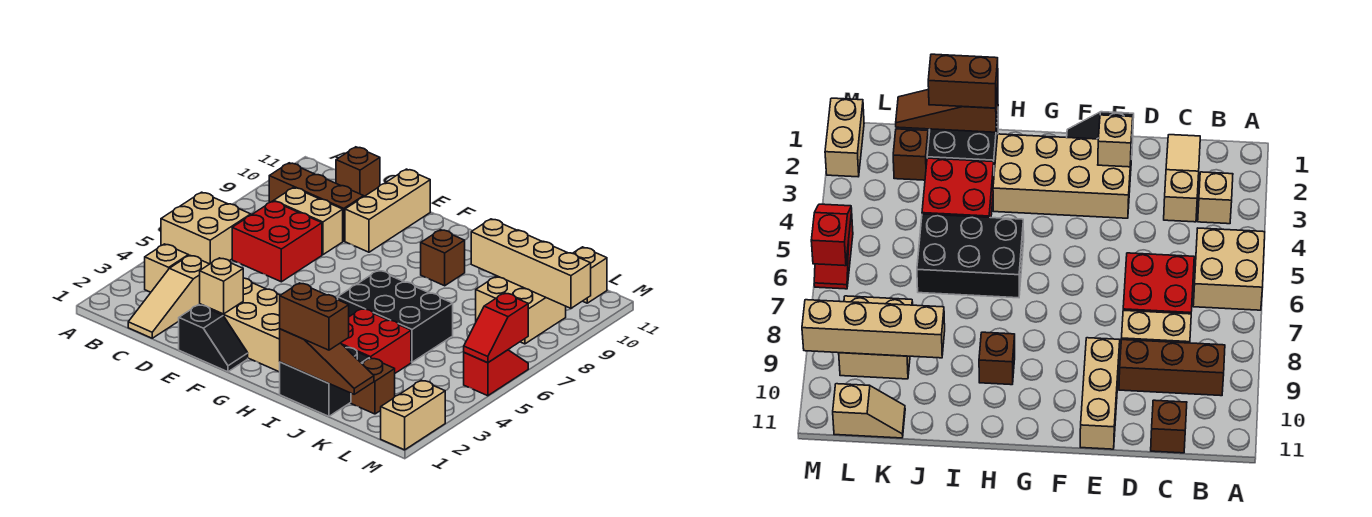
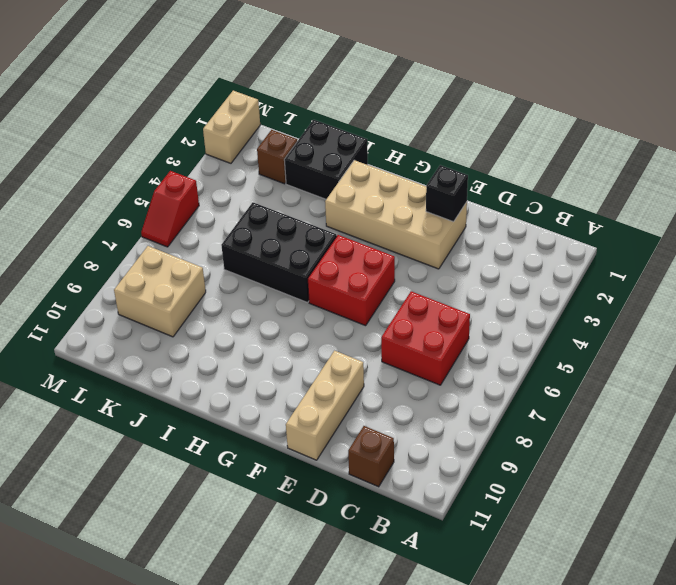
black brick E2 level 2 -> tan brick E2 level 2
red brick F5:G6 level 1 -> red brick I3:J4 level 1
none -> tan brick A5:B6 level 1
none -> tan brick B3 level 1
none -> brown brick B9:D9 level 1

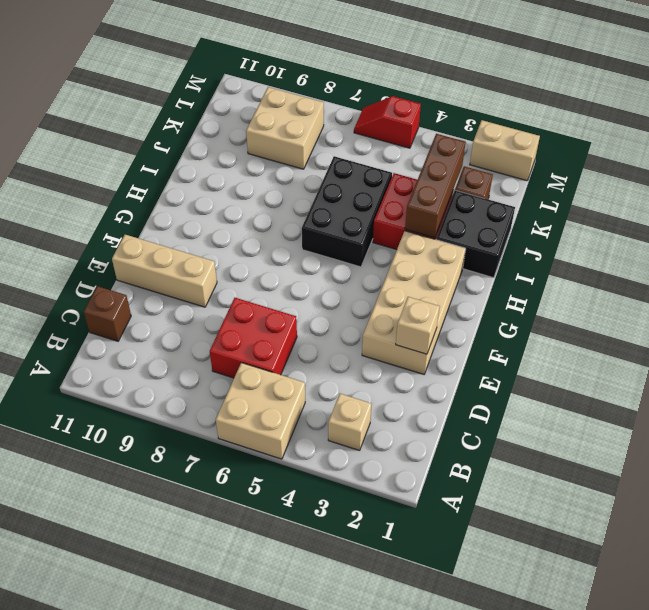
brown brick I3:K3 level 2 -> brown brick B9:D9 level 1
none -> tan slope C1:C3 level 1 top 3
none -> tan brick C8:D8 level 1
none -> black slope E1:F1 level 1 top E

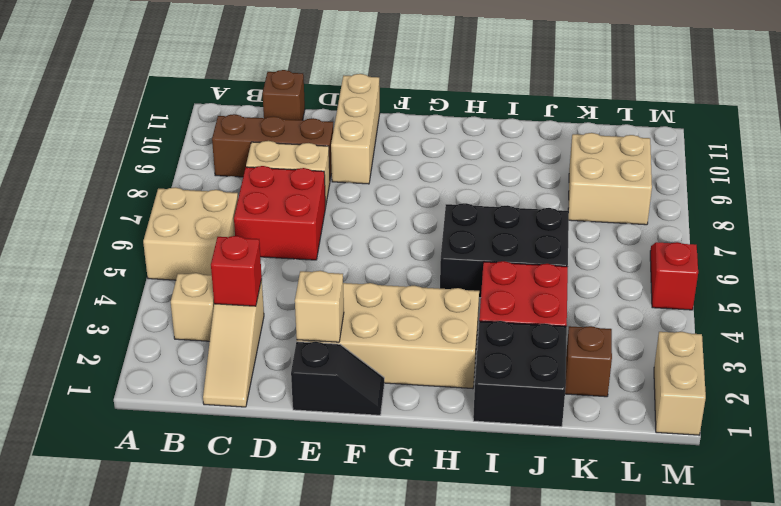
red brick C3 level 2 -> none
none -> brown brick H9 level 1
none -> tan slope K11:L11 level 1 top L
none -> brown slope I1:K1 level 2 top I

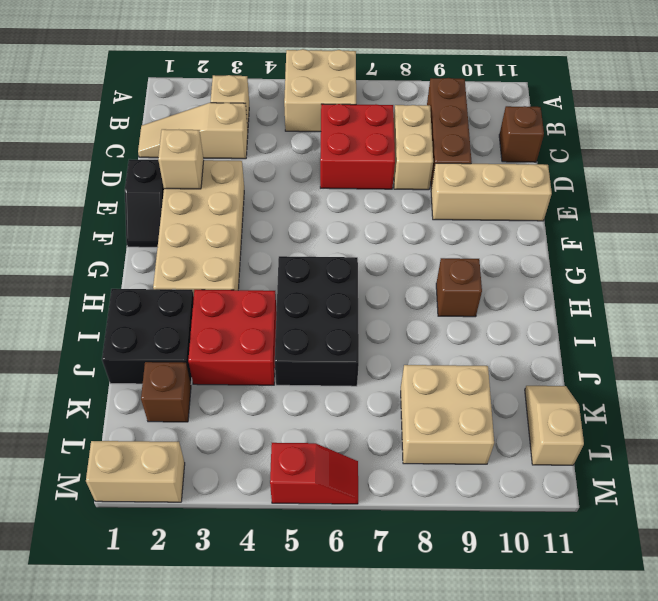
none -> brown slope I1:K1 level 2 top I
none -> tan brick J9:M9 level 2
none -> red slope M5:M6 level 2 top 6

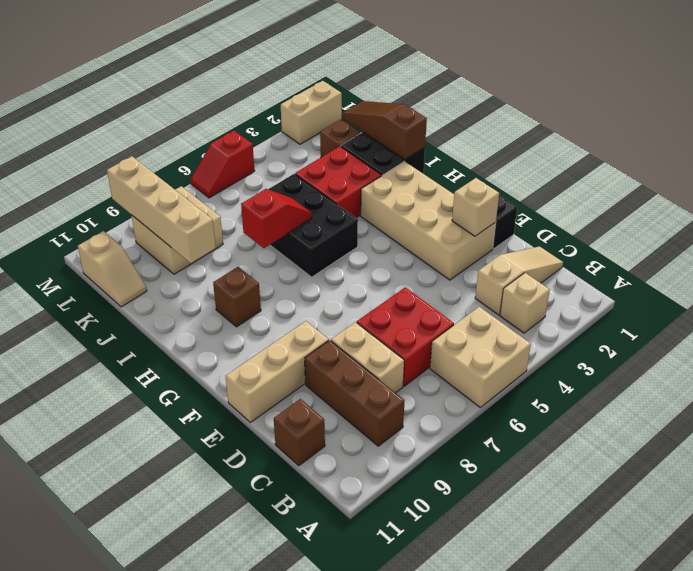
red slope I6:I7 level 2 top 7 -> red slope M5:M6 level 2 top 6
none -> brown brick I1:J1 level 3

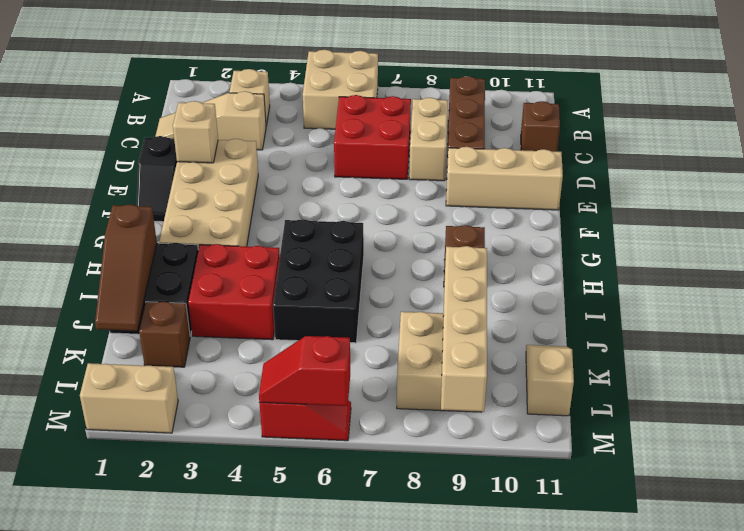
none -> brown brick I1:J1 level 3

